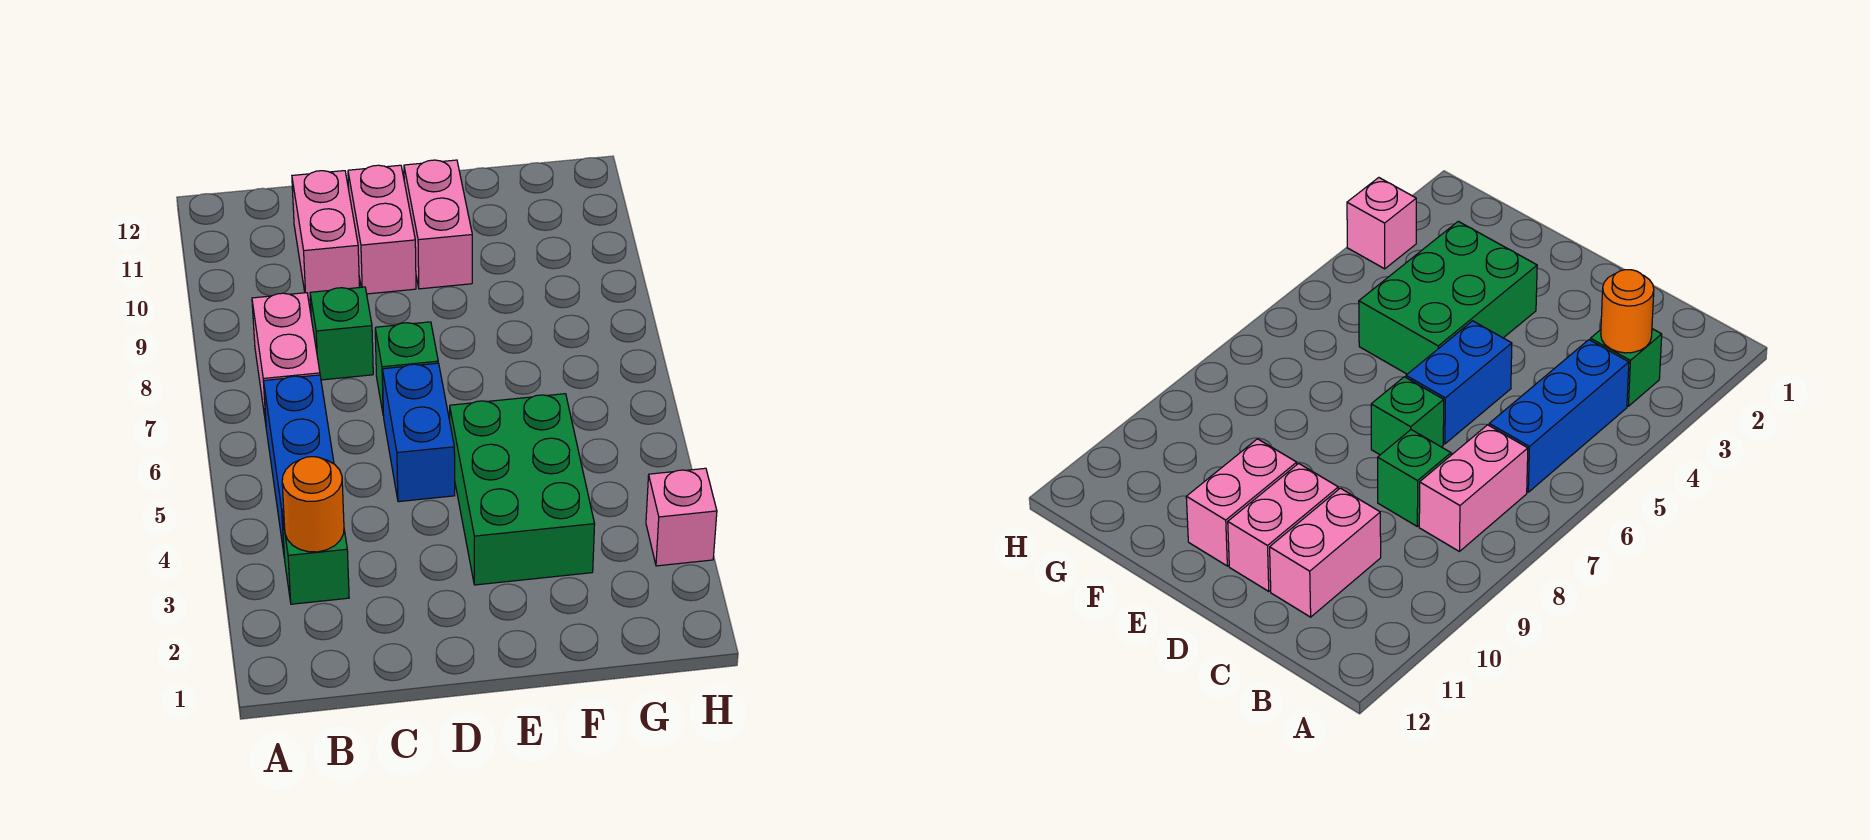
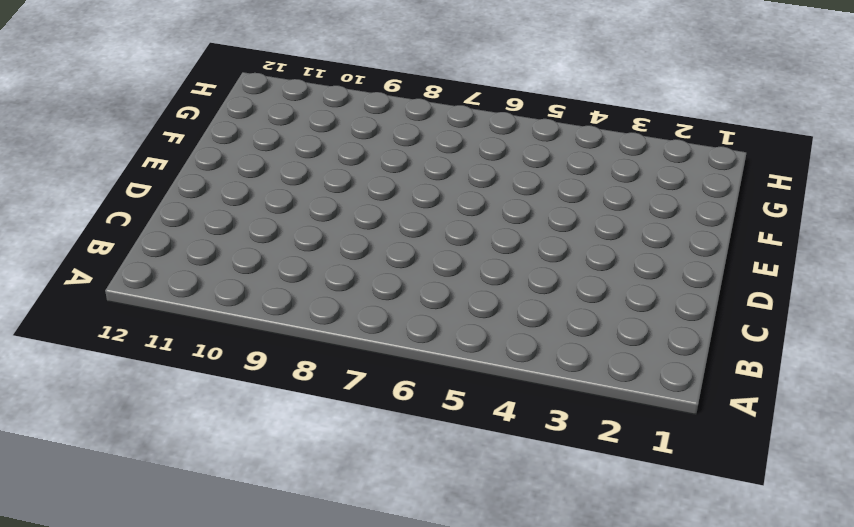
none -> green brick B3 level 1
none -> blue brick B4:B6 level 1
none -> pink brick B7:B8 level 1

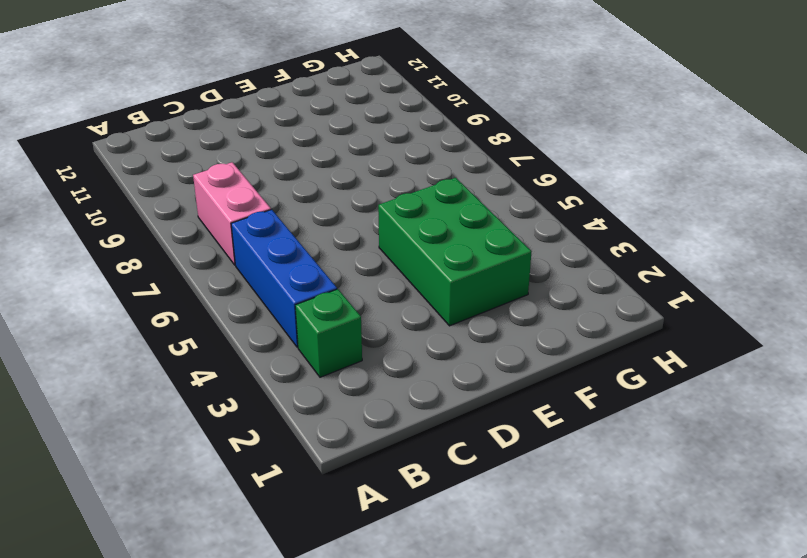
none -> green brick C8 level 1
none -> pink brick C10:C11 level 1
none -> blue brick D5:D6 level 1

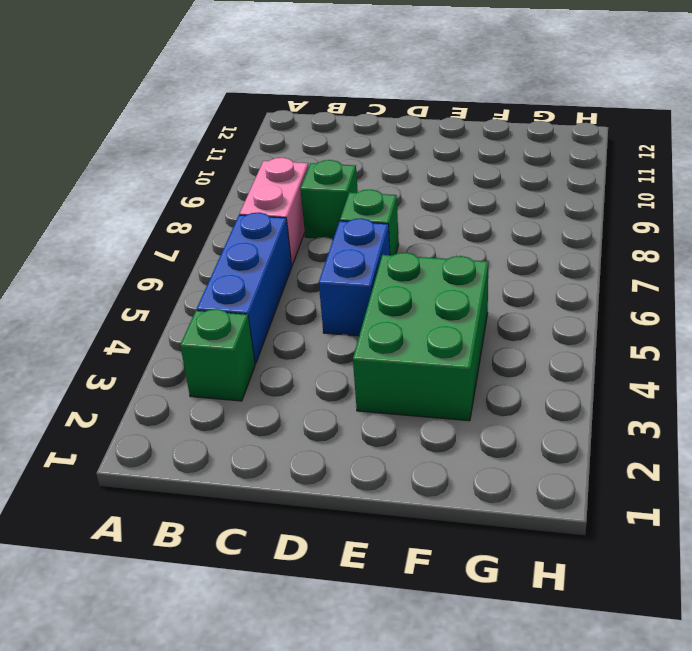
none -> pink brick C10:C11 level 1
none -> pink brick D10:D11 level 1
none -> pink brick E10:E11 level 1

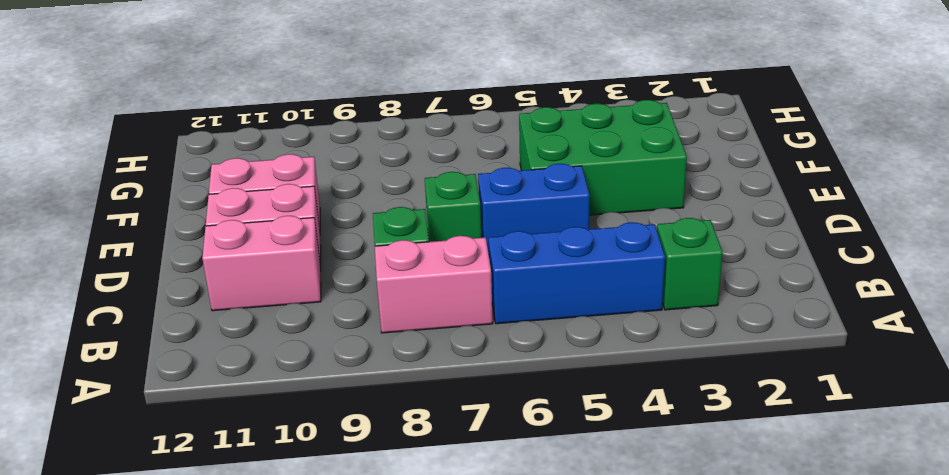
none -> pink brick H3 level 1
none -> orange round brick B3 level 2

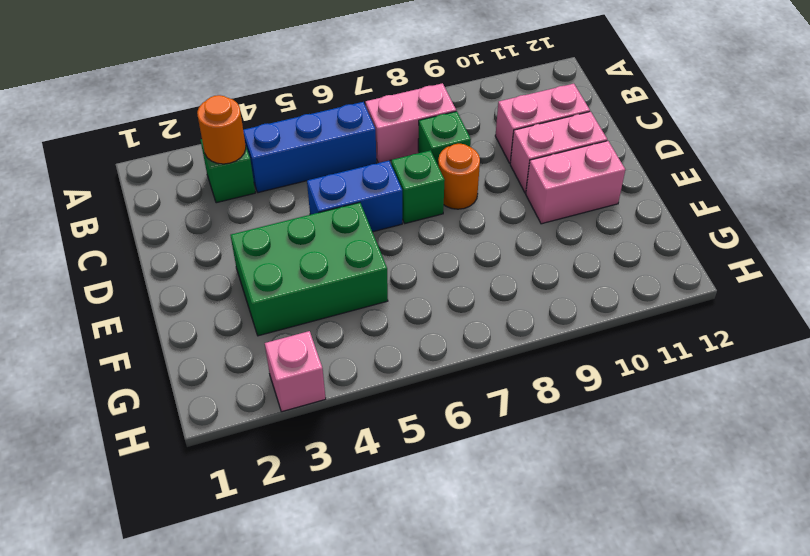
orange round brick D8 level 1 -> none

